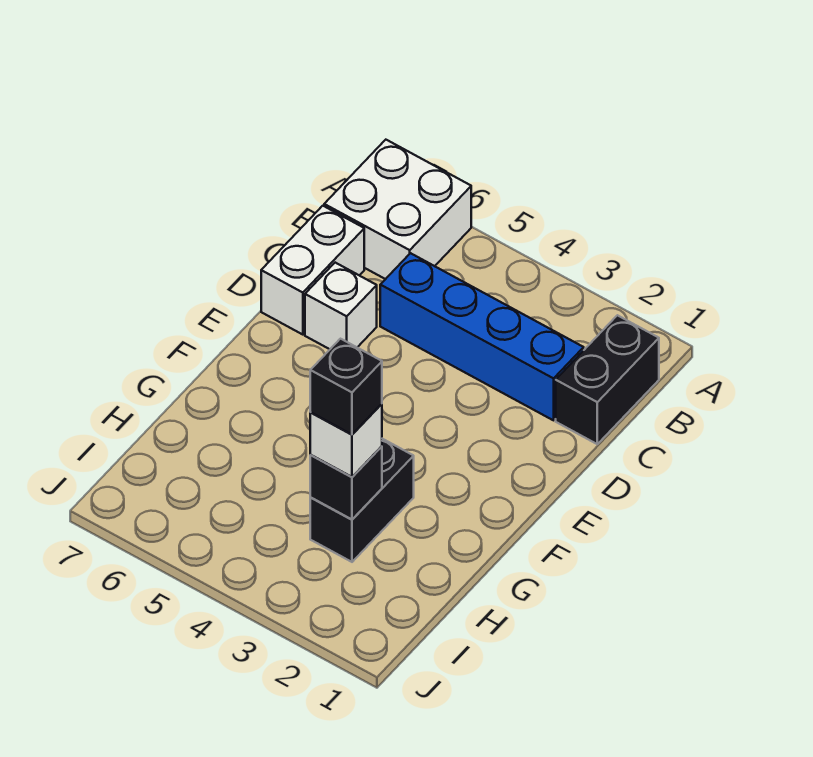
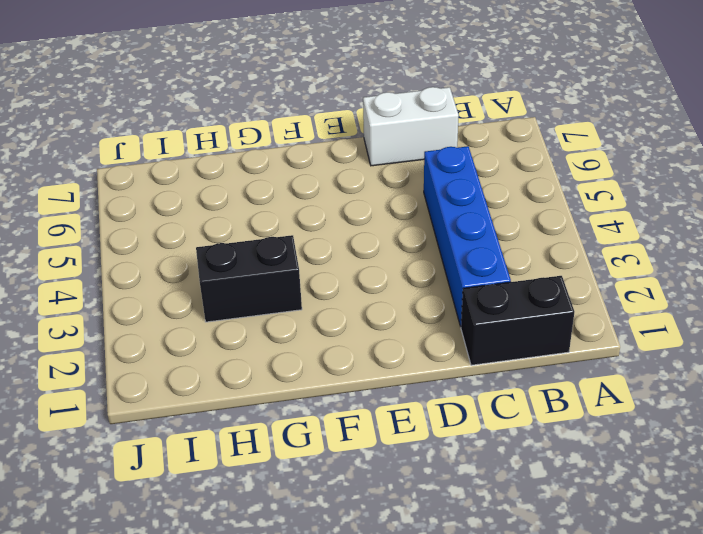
none -> white brick A6:B7 level 1
none -> white brick D6 level 1

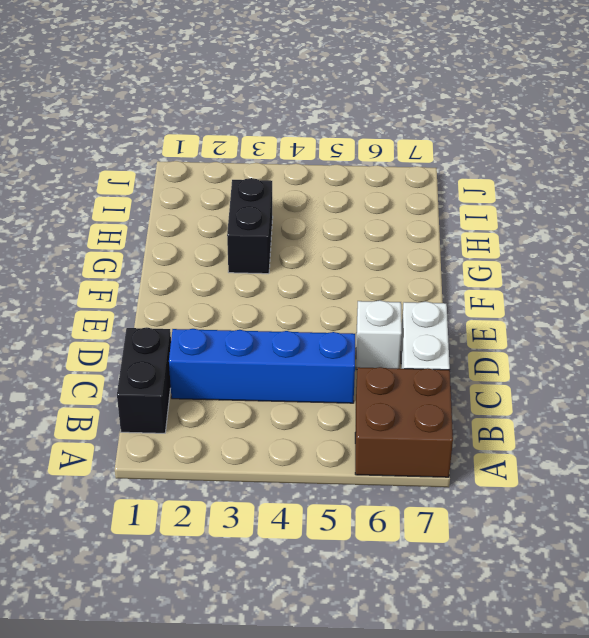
brown brick A6:B7 level 1 -> white brick A6:B7 level 1
none -> black brick H3 level 2
none -> white brick H3 level 3

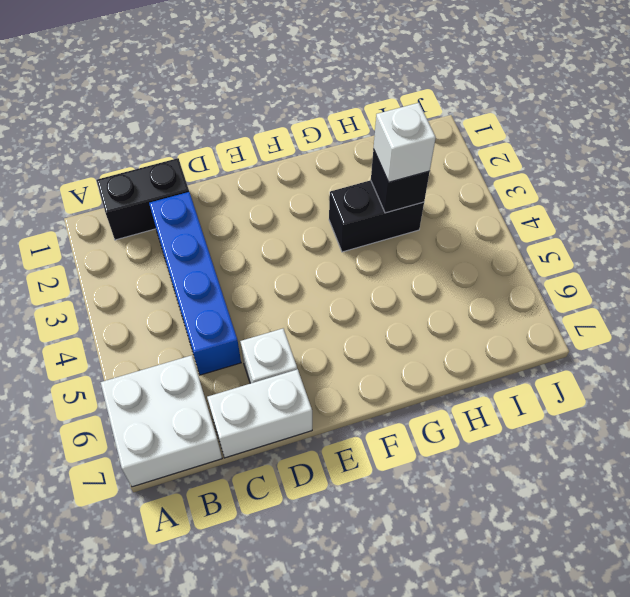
none -> black brick H3 level 4

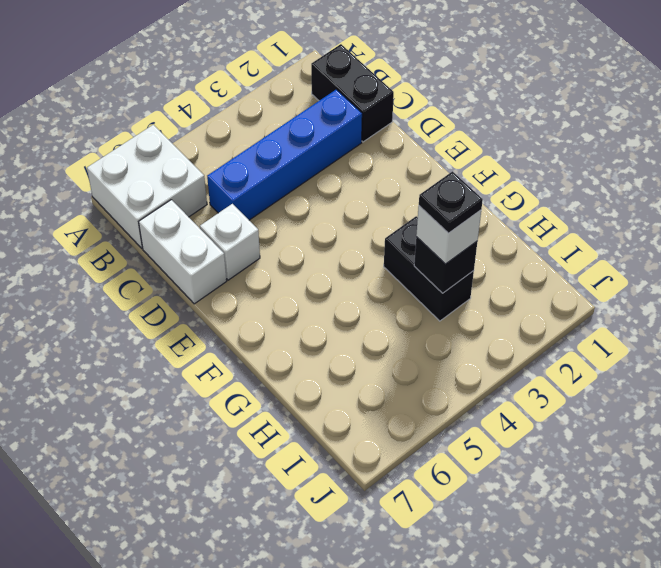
black plate H3 level 4 -> black brick H3 level 4

